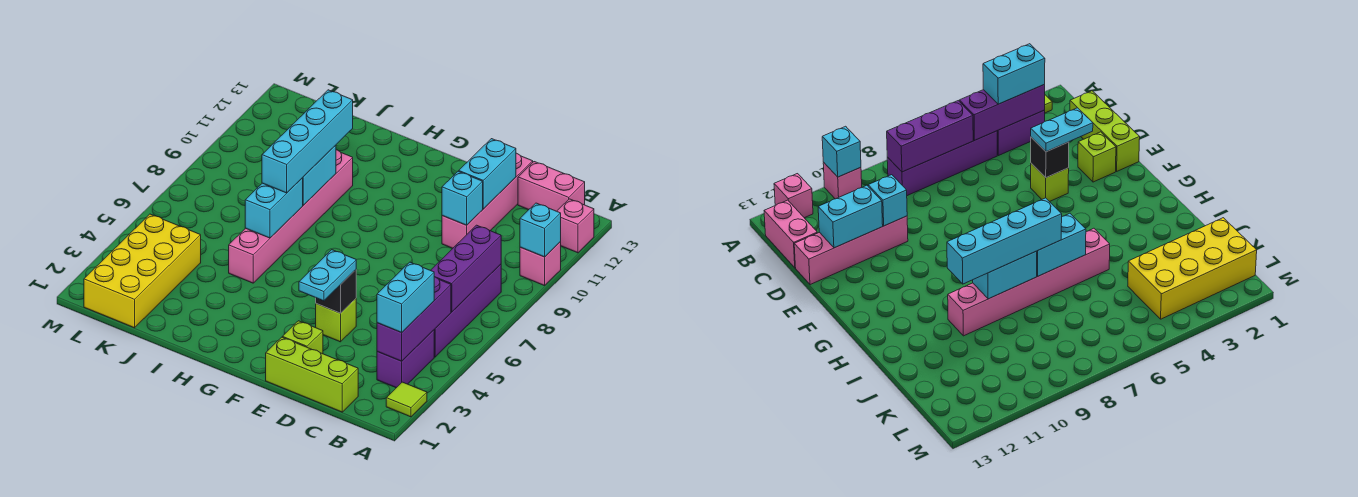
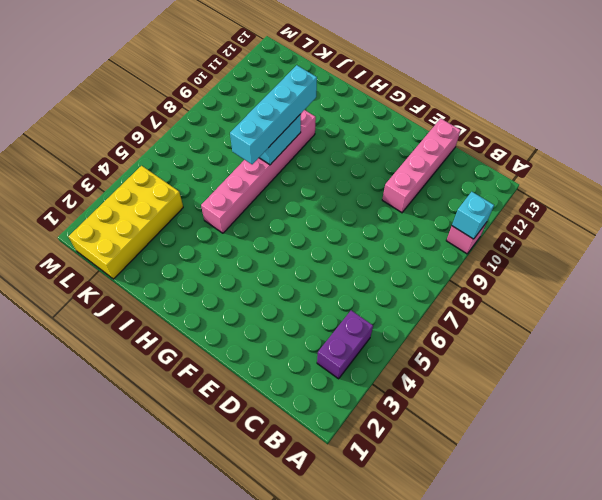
none -> lime tile A2 level 1
none -> pink brick A12 level 1
none -> purple brick B5:B8 level 1

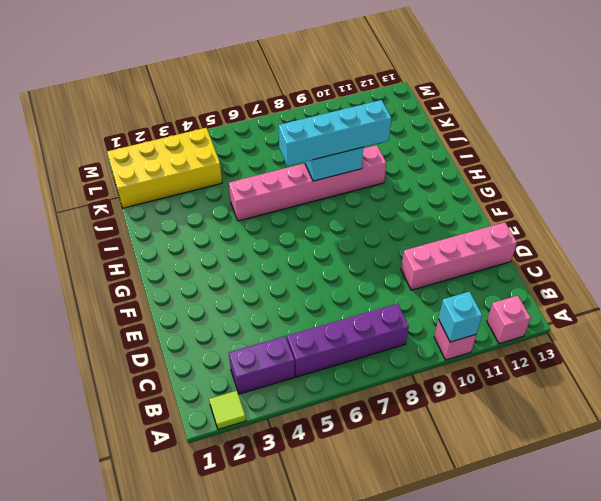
none -> pink brick B13:C13 level 1
none -> lime brick C1:E1 level 1
none -> lime brick E2 level 1

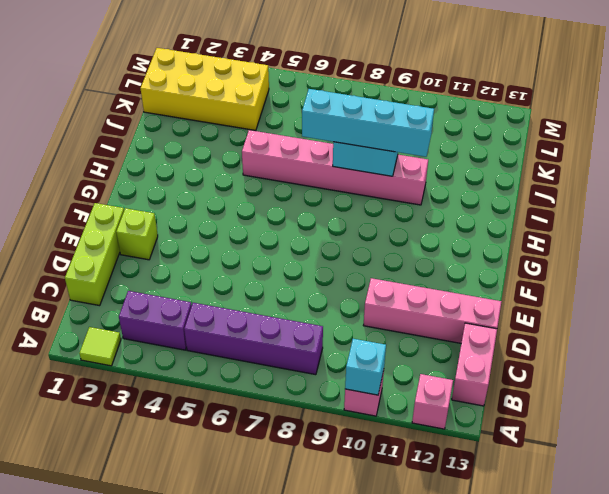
none -> lime brick E4 level 1
none -> purple brick B3:B5 level 2
none -> purple brick B6:B8 level 2

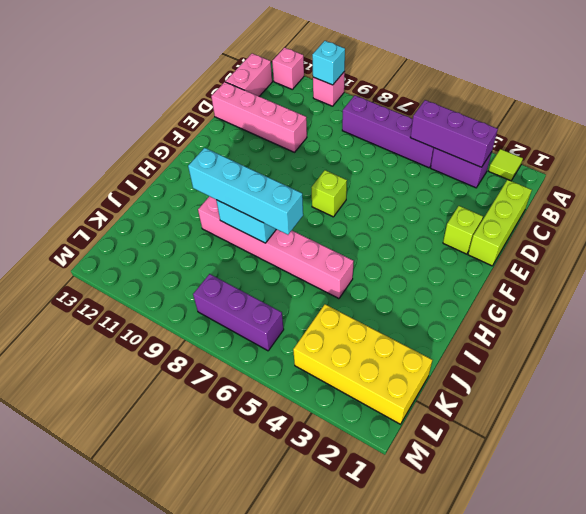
lime brick F7 level 1 -> lime brick E4 level 1
purple brick L6:L8 level 1 -> purple brick B6:B8 level 2
none -> cyan brick D10 level 2
none -> cyan brick D11:D12 level 2
none -> black brick E4 level 2

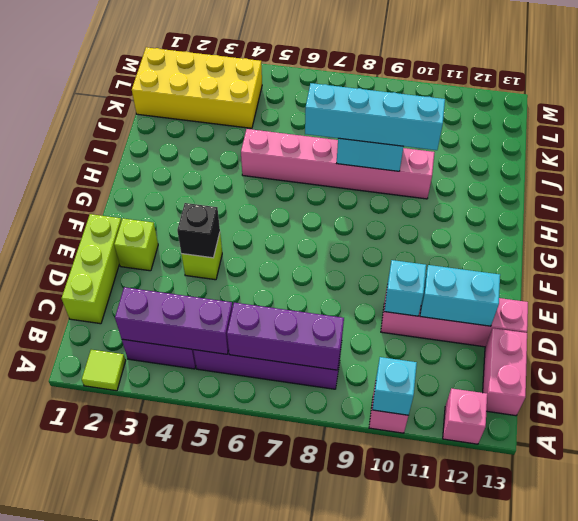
none -> cyan brick I6:I7 level 2
none -> cyan brick B3:B4 level 3
none -> cyan plate E3:E4 level 3

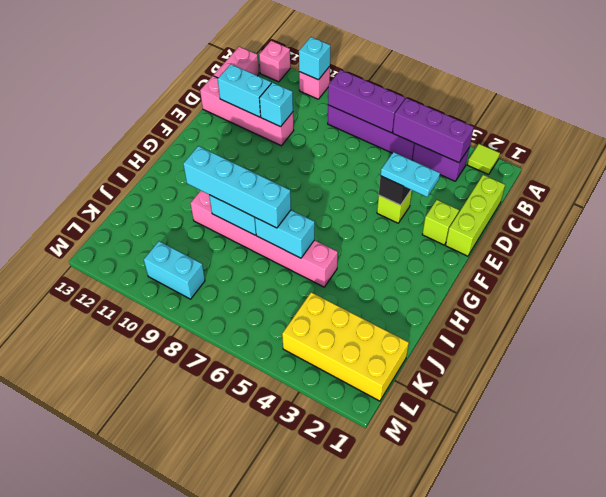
cyan brick L9:L10 level 1 -> cyan brick B3:B4 level 3

